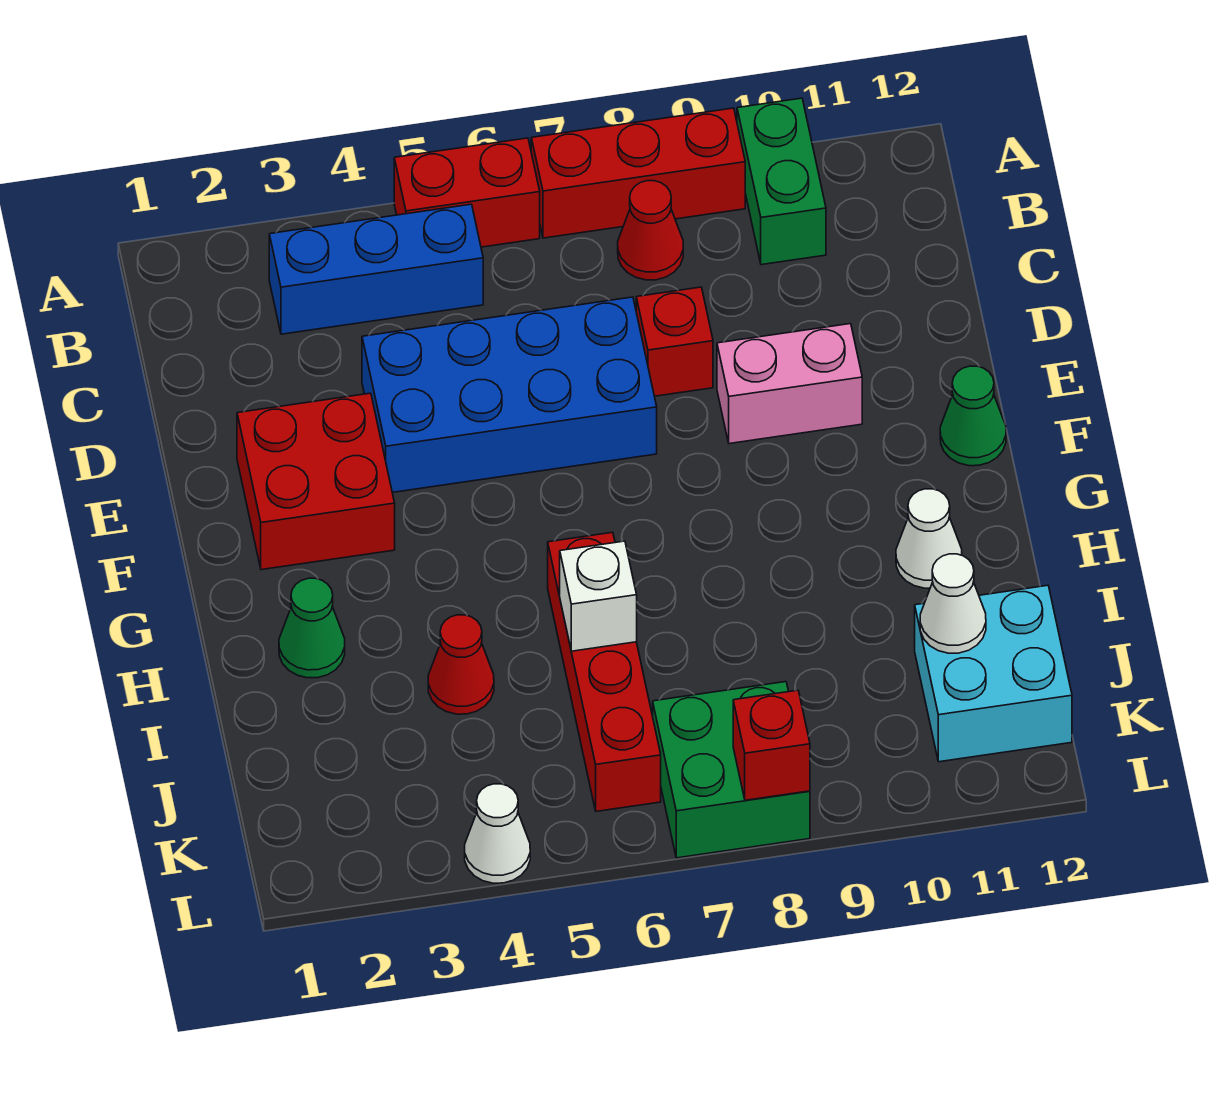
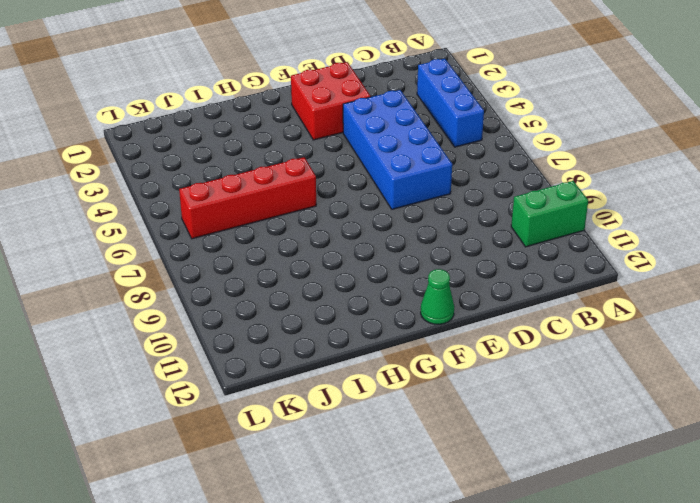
none -> red brick A5:A6 level 1
none -> red brick A7:A9 level 1
none -> red cone B8 level 1

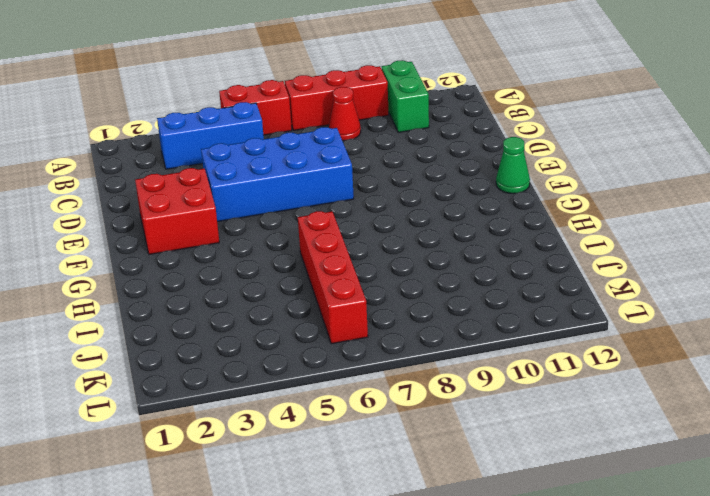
none -> red brick D8 level 1
none -> pink brick E9:E10 level 1
none -> green cone H2 level 1

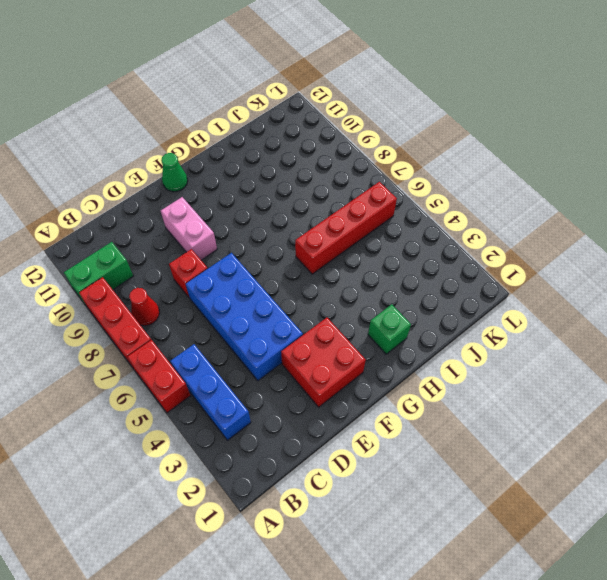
green brick H2 level 1 -> green cone H2 level 1
none -> white cone H11 level 1
none -> red cone I4 level 1
none -> cyan brick J11:K12 level 1

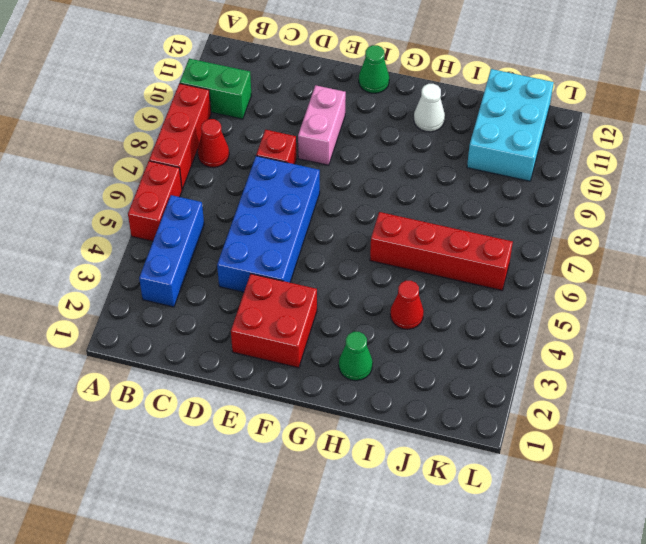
cyan brick J10:K12 level 1 -> cyan brick J11:K12 level 1
none -> green brick K7:L8 level 1
none -> white cone L4 level 1
none -> white brick I6 level 2

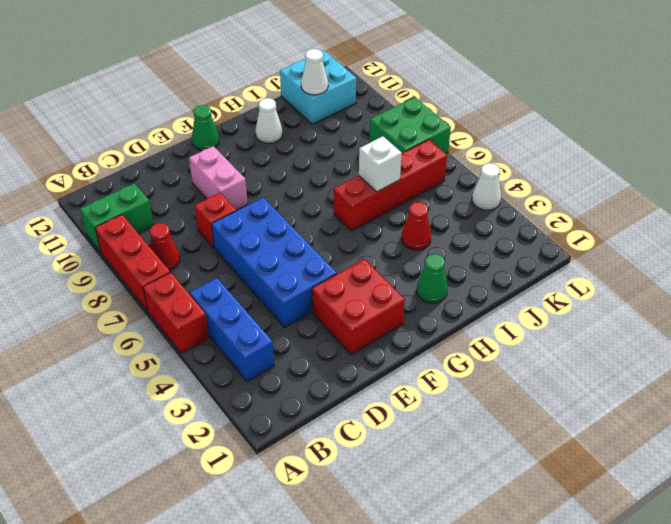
none -> red brick L8 level 2

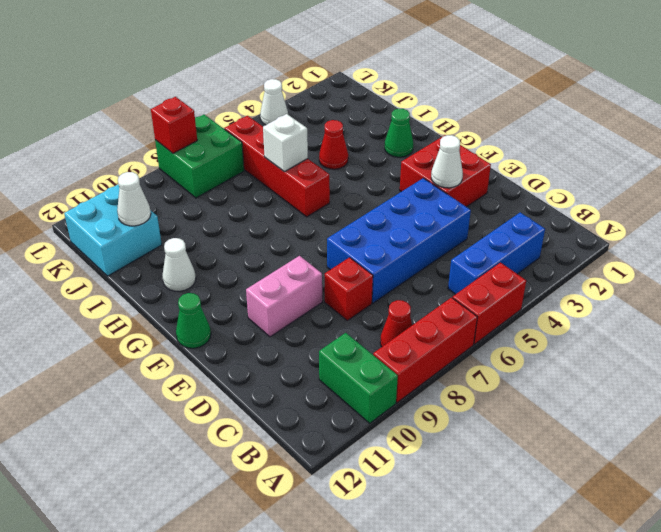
white cone E3 level 2 -> none

